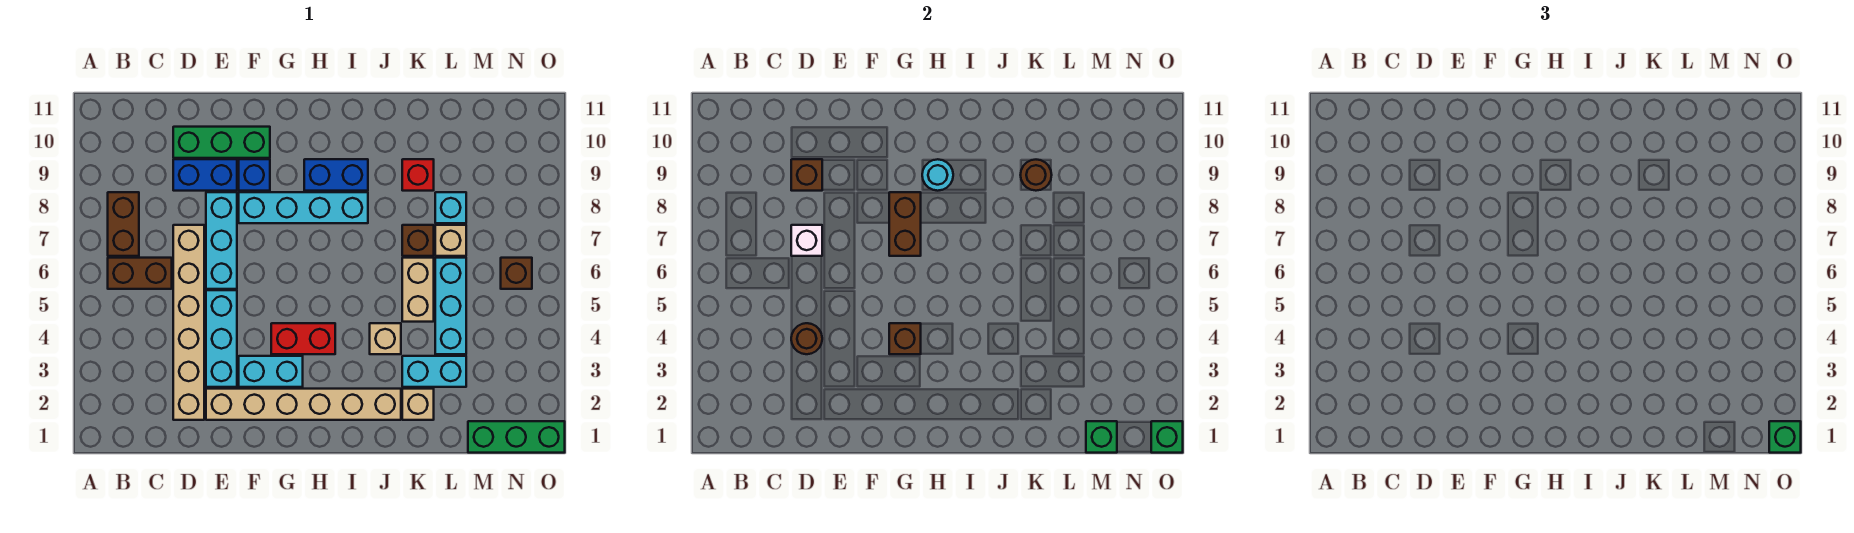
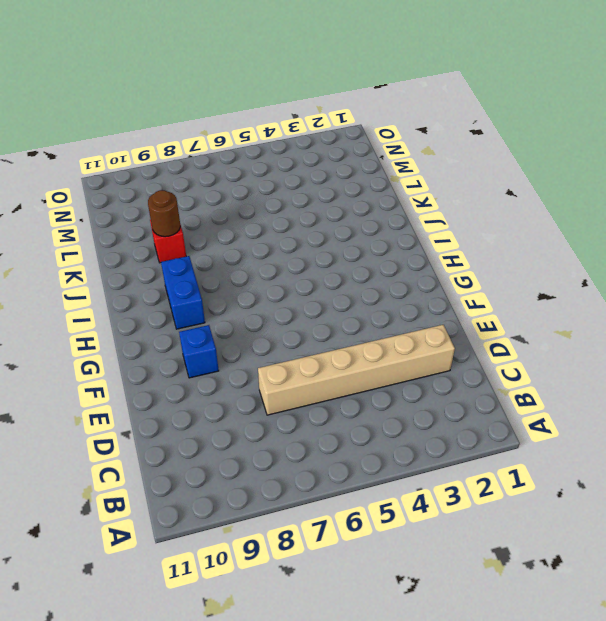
none -> brown brick B6:C6 level 1
none -> brown brick B7:B8 level 1
none -> blue brick D9:E9 level 1
none -> green brick D10:F10 level 1

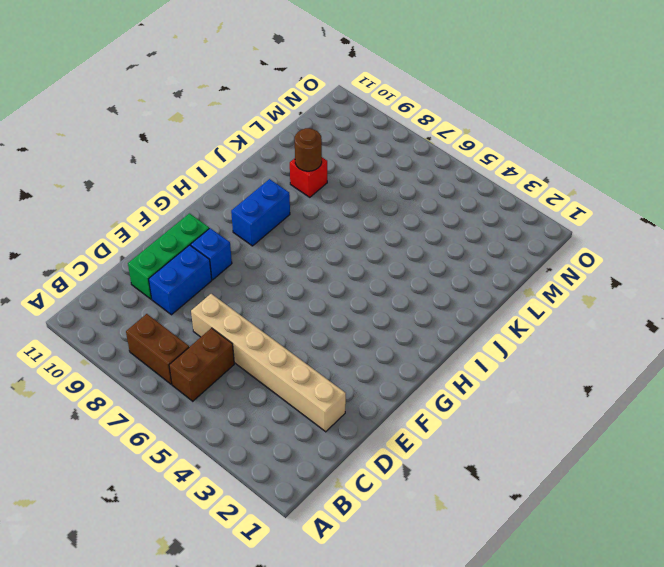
none -> tan brick E2:J2 level 1
none -> cyan brick E3:E5 level 1
none -> cyan brick E6:E8 level 1
none -> cyan brick F3:G3 level 1

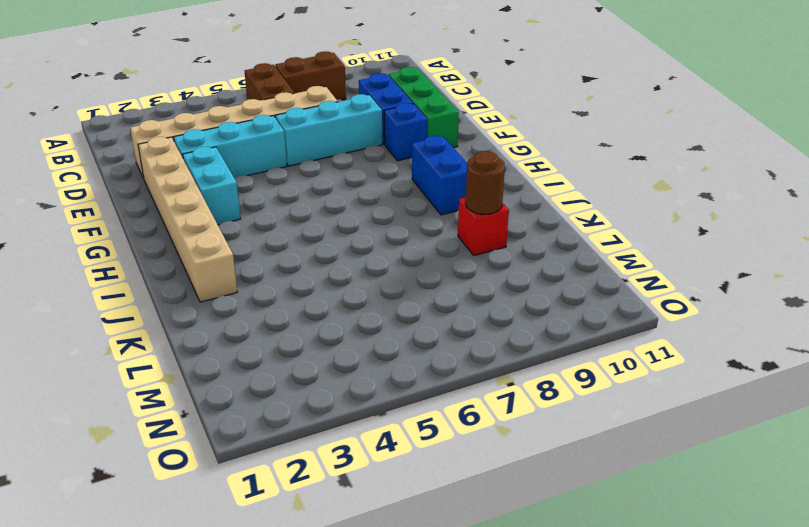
none -> cyan brick F8:I8 level 1
none -> red brick G4:H4 level 1
none -> tan brick J4 level 1
none -> tan brick K2 level 1

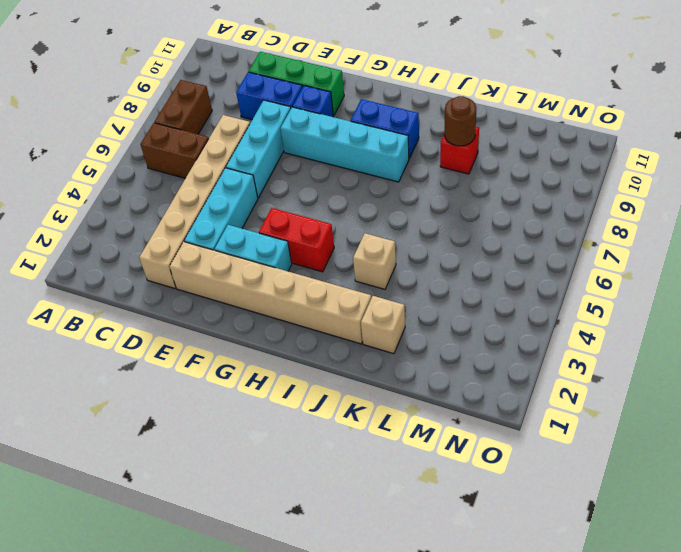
none -> cyan brick K3:L3 level 1
none -> tan brick K5:K6 level 1
none -> brown brick K7 level 1
none -> cyan brick L4:L6 level 1

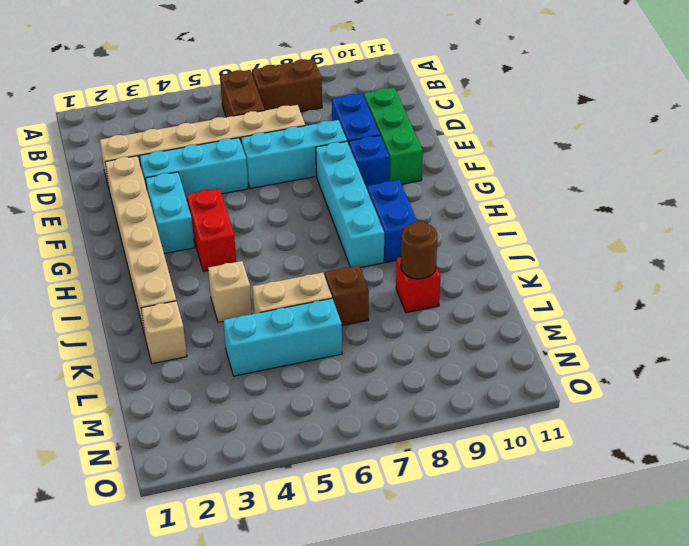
none -> cyan brick K3:L3 level 1
none -> tan brick L7 level 1
none -> cyan brick L8 level 1
none -> green brick M1:O1 level 1

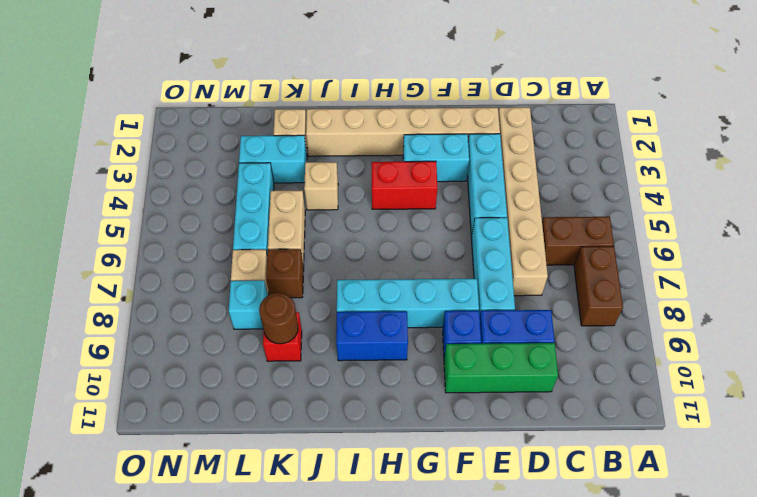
none -> green brick M1:O1 level 1
none -> brown brick N6 level 1
none -> brown round brick D4 level 2
none -> white brick D7 level 2

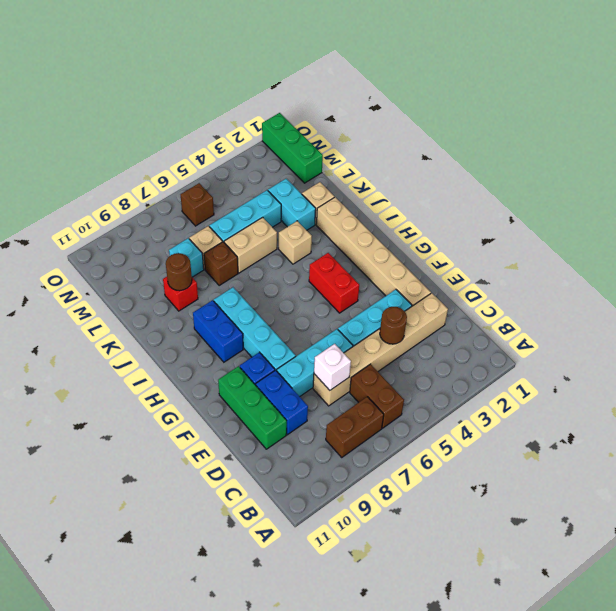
none -> cyan brick F3:G3 level 1
none -> brown brick D9 level 2
none -> brown brick G4 level 2
none -> brown brick G7:G8 level 2

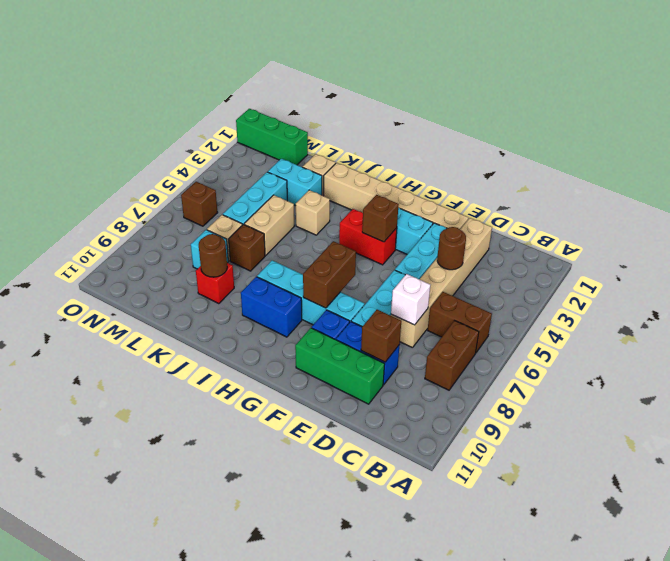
none -> cyan round brick H9 level 2
none -> green brick M1 level 2
none -> green brick O1 level 2
none -> green brick O1 level 3

